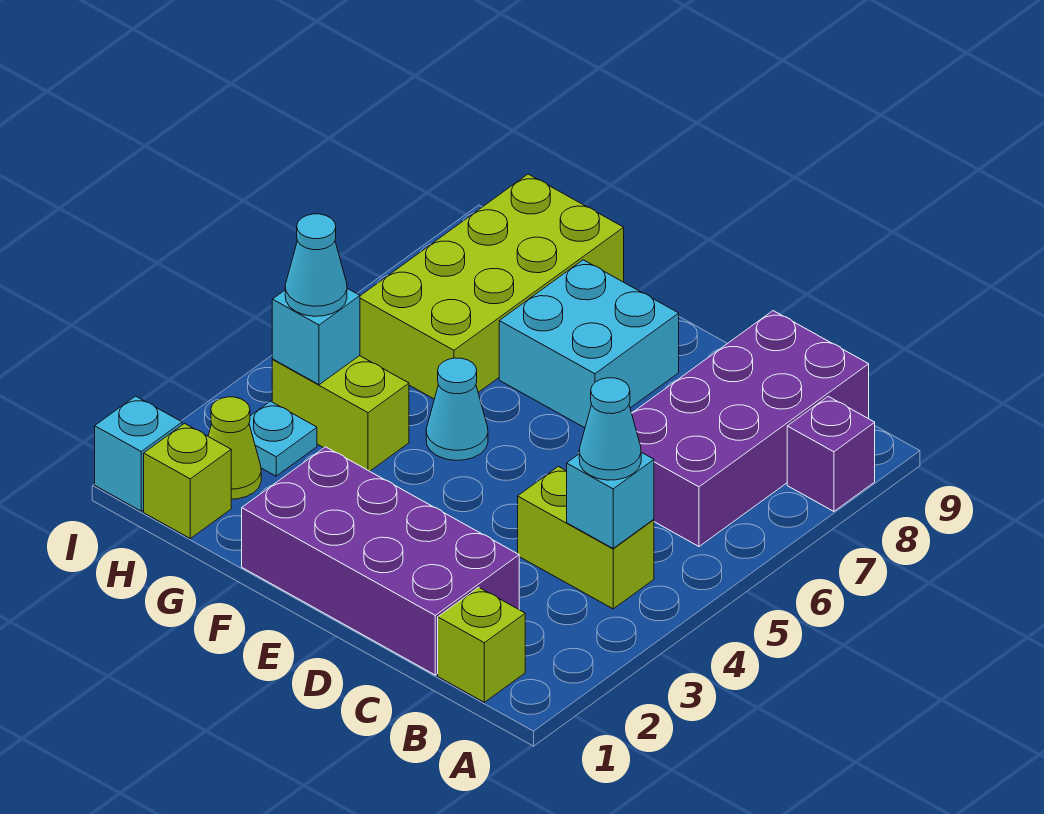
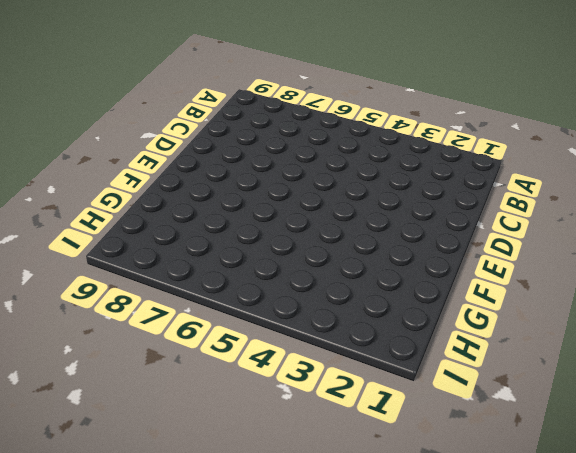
none -> purple brick A8 level 1
none -> lime brick B1 level 1
none -> lime brick B4:C4 level 1

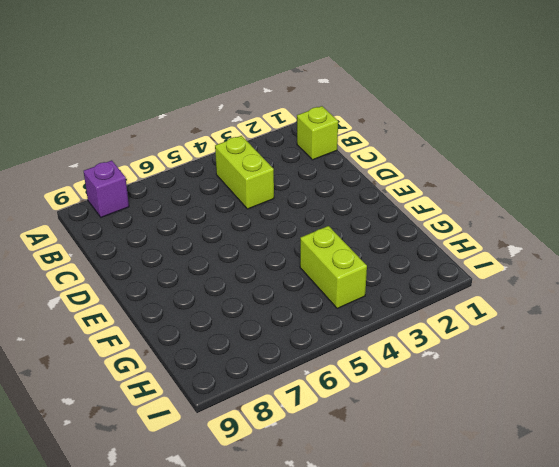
none -> purple brick B6:C9 level 1
none -> purple brick C1:F2 level 1
none -> cyan brick E7:F8 level 1

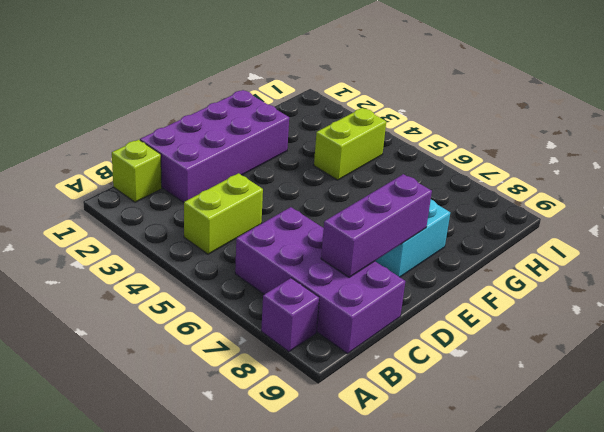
purple brick C8:E8 level 2 -> none
none -> cyan cone F5 level 1
none -> lime brick G6:H9 level 1
none -> lime brick H1 level 1

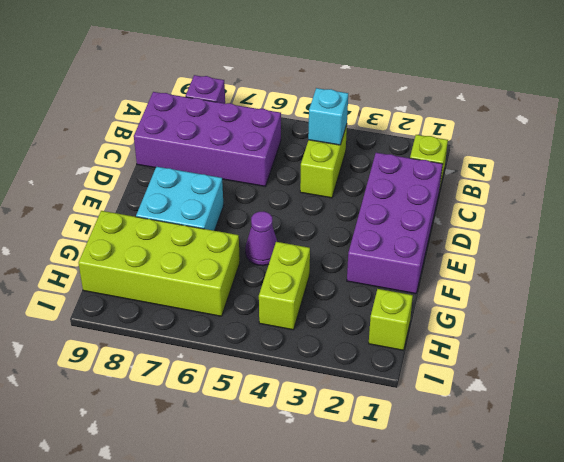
purple cone F5 level 1 -> cyan cone F5 level 1
none -> lime cone H2 level 1
none -> cyan plate H3 level 1
none -> cyan brick I1 level 1

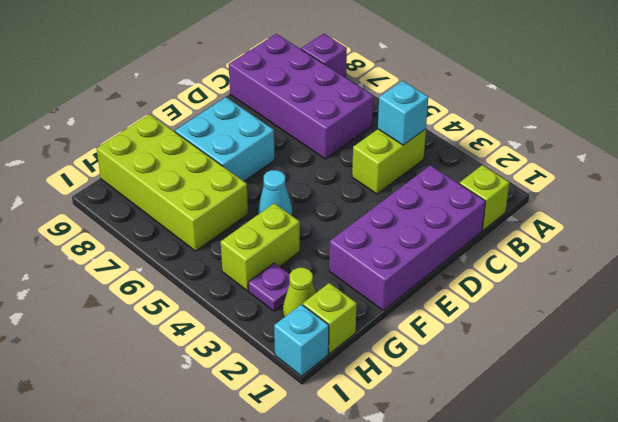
purple plate H3 level 1 -> cyan plate H3 level 1
none -> cyan brick H4 level 2
none -> cyan cone B4 level 3
none -> cyan cone H4 level 3

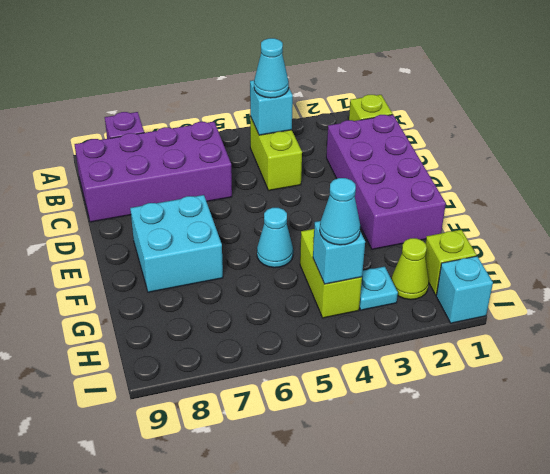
none -> lime brick G6:H9 level 1

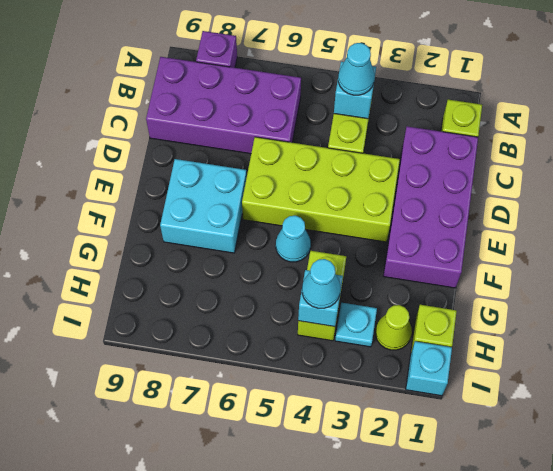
lime brick D3:E6 level 1 -> lime brick G6:H9 level 1

